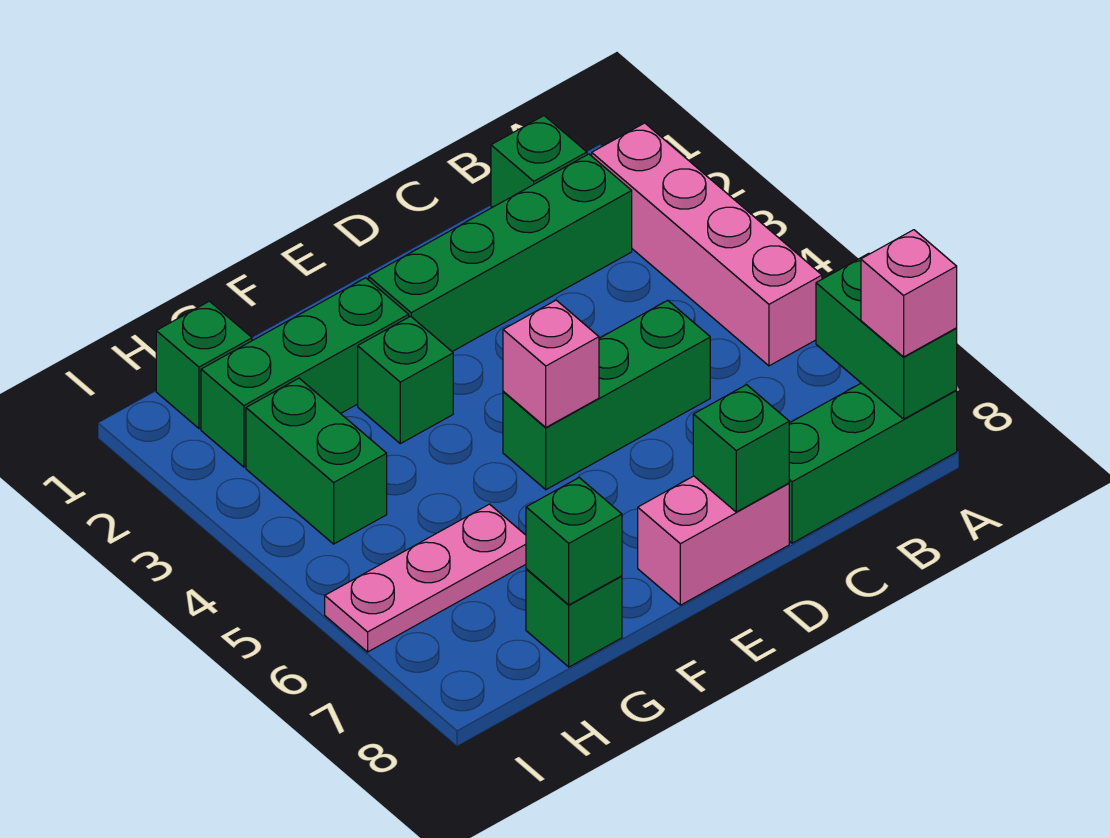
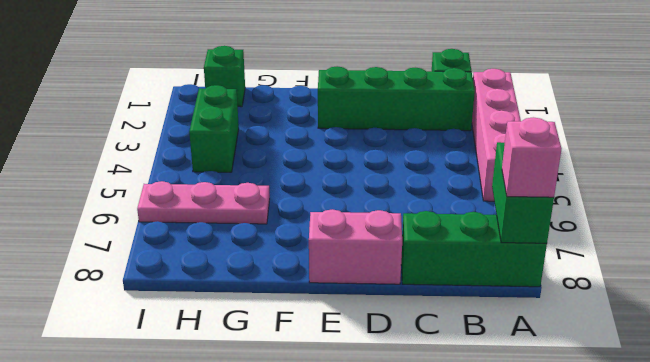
none -> green brick C5:E5 level 1
none -> green brick F2:H2 level 1
none -> green brick F3 level 1

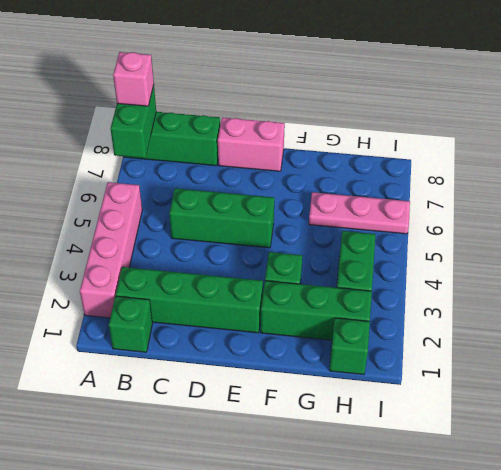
none -> green brick G8 level 1
none -> green brick D8 level 2
none -> pink brick E5 level 2

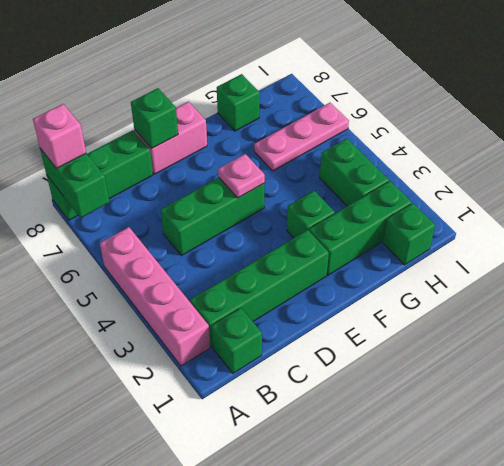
pink plate E5 level 2 -> pink brick E5 level 2
none -> green brick G8 level 2

